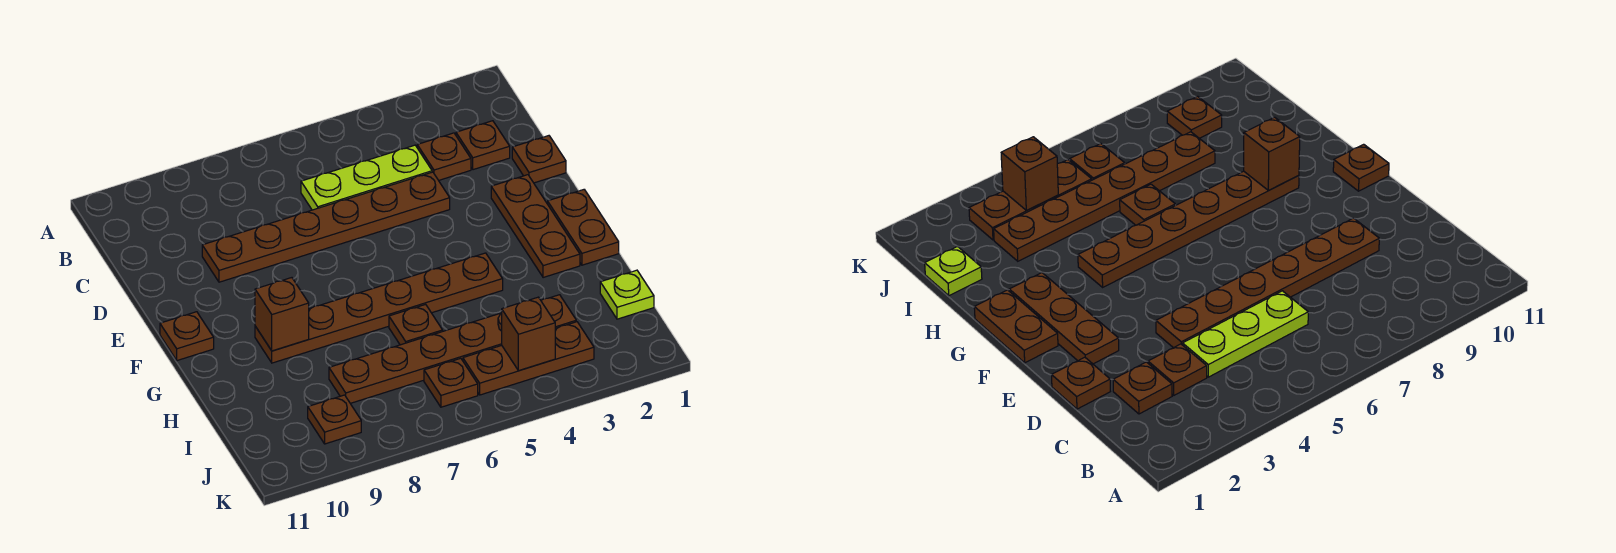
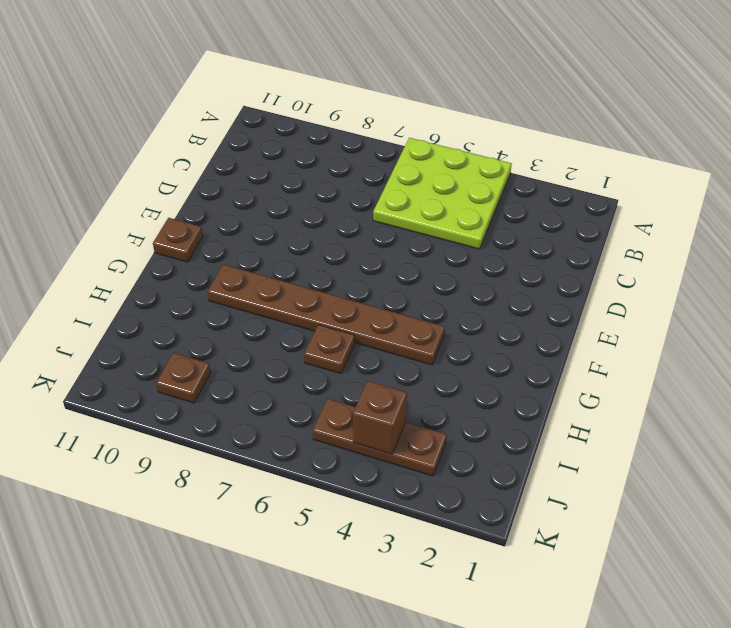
lime plate A4:C6 level 1 -> lime plate C4:C6 level 1
none -> brown plate C2 level 1
none -> brown plate C3 level 1
none -> brown plate D1 level 1

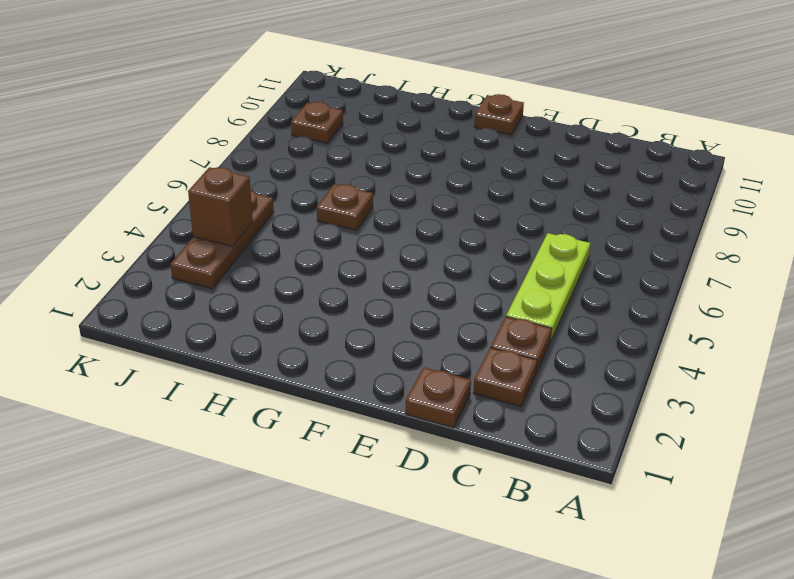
none -> brown plate D4:D9 level 1
none -> brown plate E2:G2 level 1
none -> brown plate F1:G1 level 1

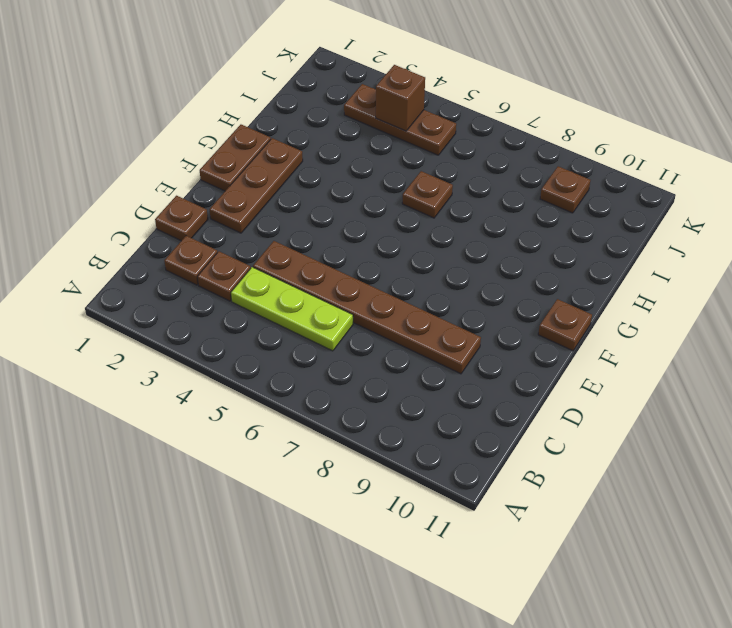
none -> brown plate G4:G9 level 1
none -> lime plate I1 level 1
none -> brown plate I3:I8 level 1

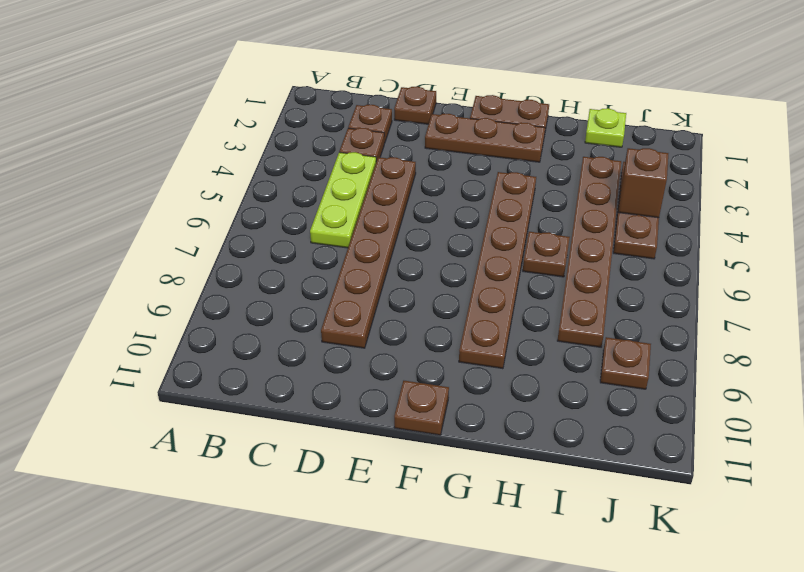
none -> brown plate J6 level 1
none -> brown brick G9 level 2

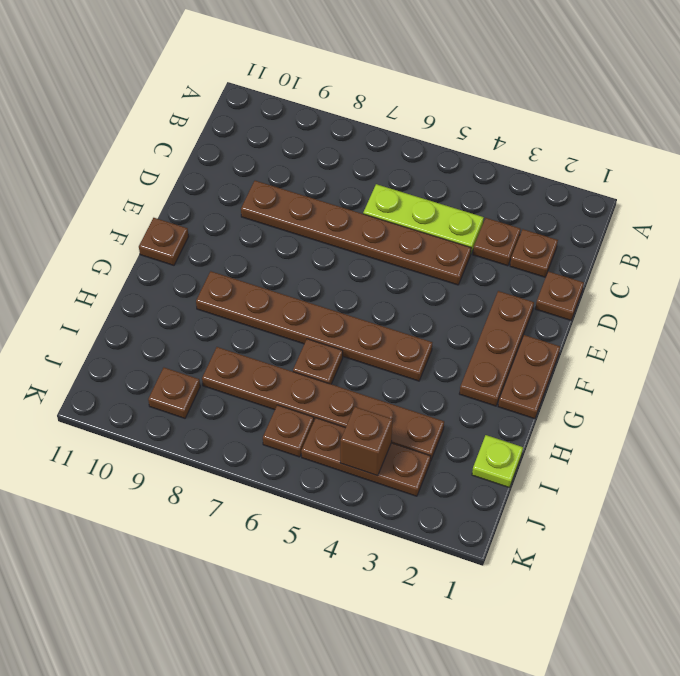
none -> brown brick G9 level 2

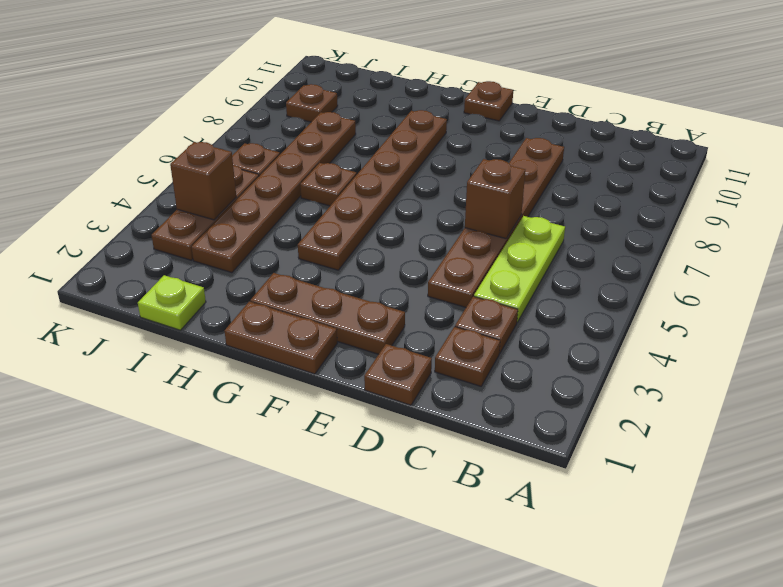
brown brick D6 level 2 -> brown brick G9 level 2

